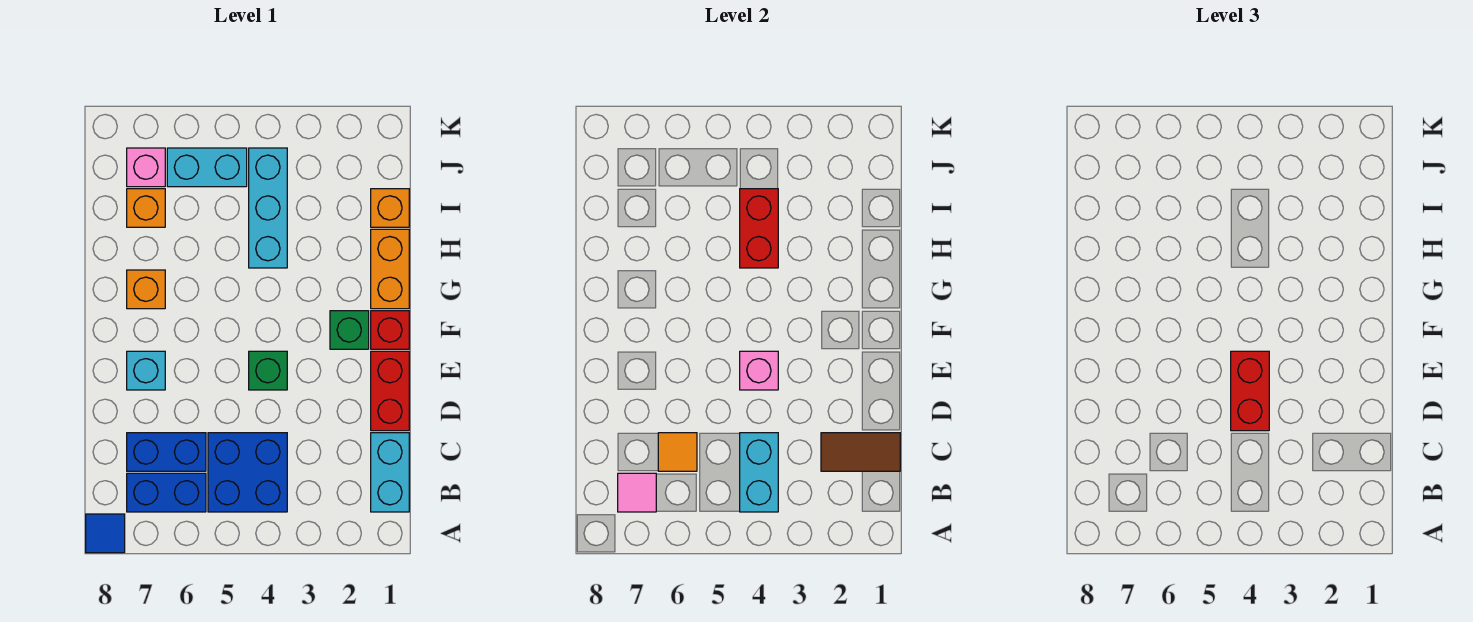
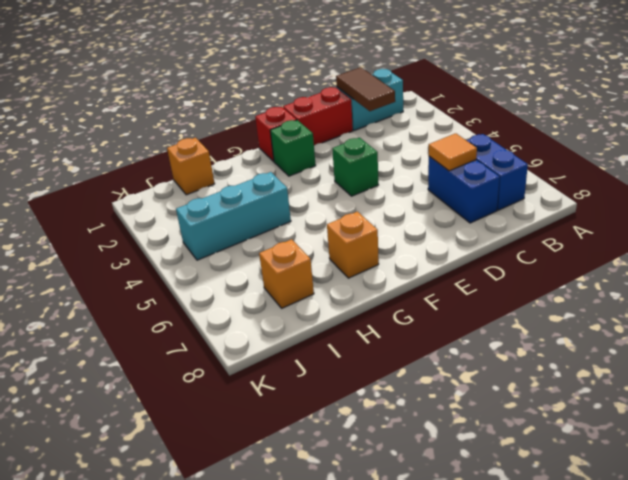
none -> blue tile A8 level 1
none -> blue brick B4:C5 level 1
none -> cyan brick E7 level 1

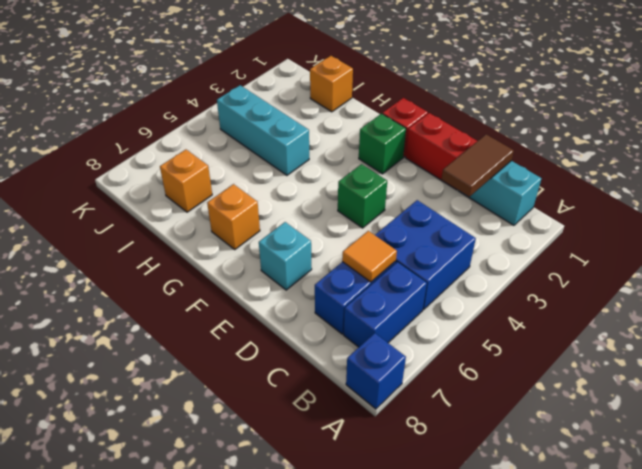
blue brick A8 level 1 -> blue tile A8 level 1
none -> orange brick G1:H1 level 1
none -> cyan brick J5:J6 level 1
none -> pink brick J7 level 1

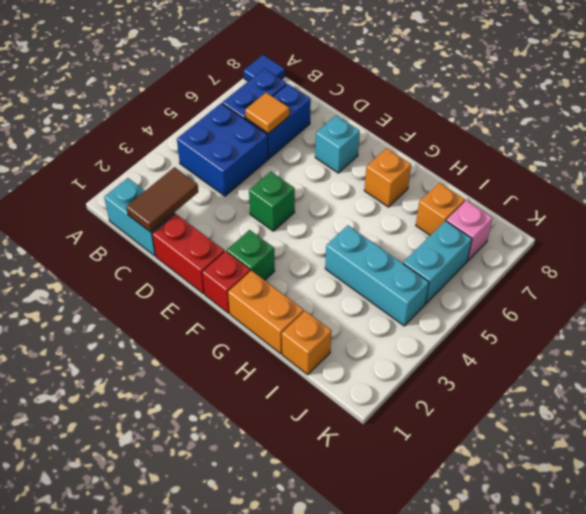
none -> cyan brick B4:C4 level 2
none -> pink tile B7 level 2
none -> pink brick E4 level 2

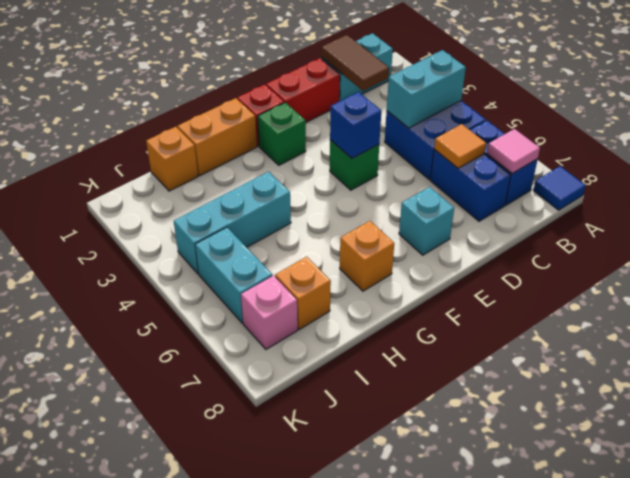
blue brick E4 level 2 -> pink brick E4 level 2
none -> red brick H4:I4 level 2
none -> red brick D4:E4 level 3

